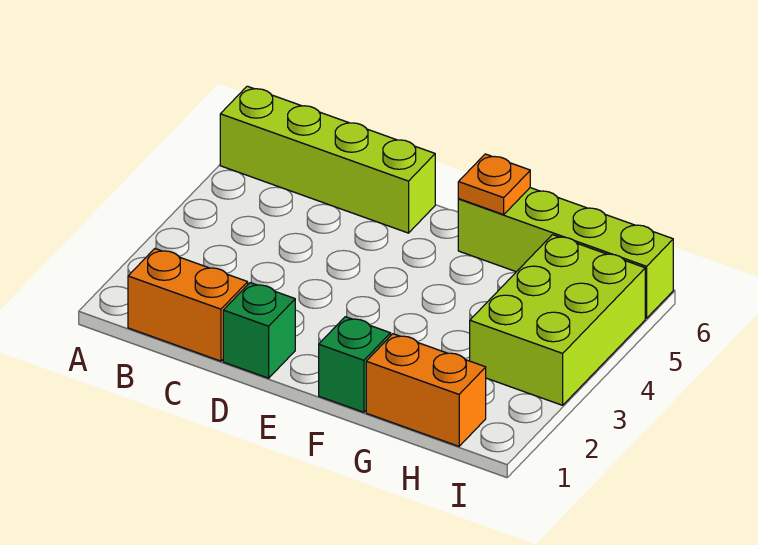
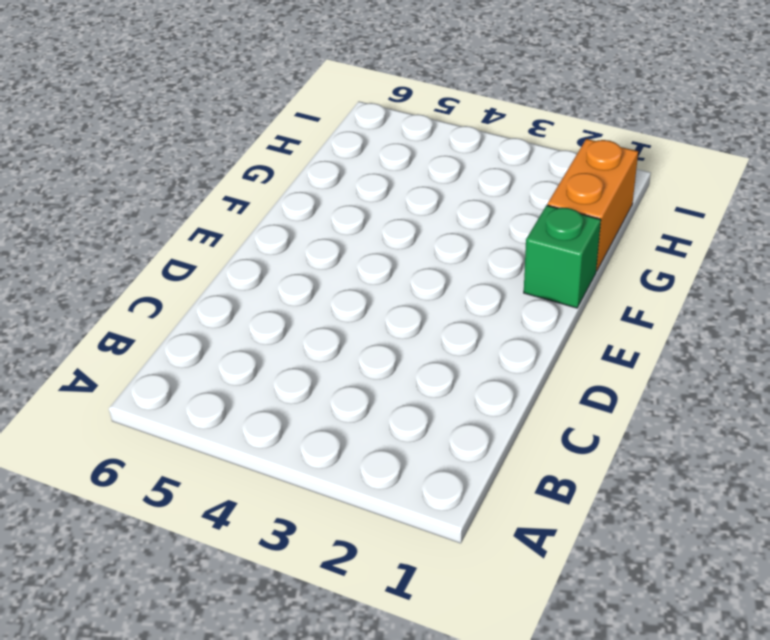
none -> lime brick A6:D6 level 1
none -> orange brick B1:C1 level 1

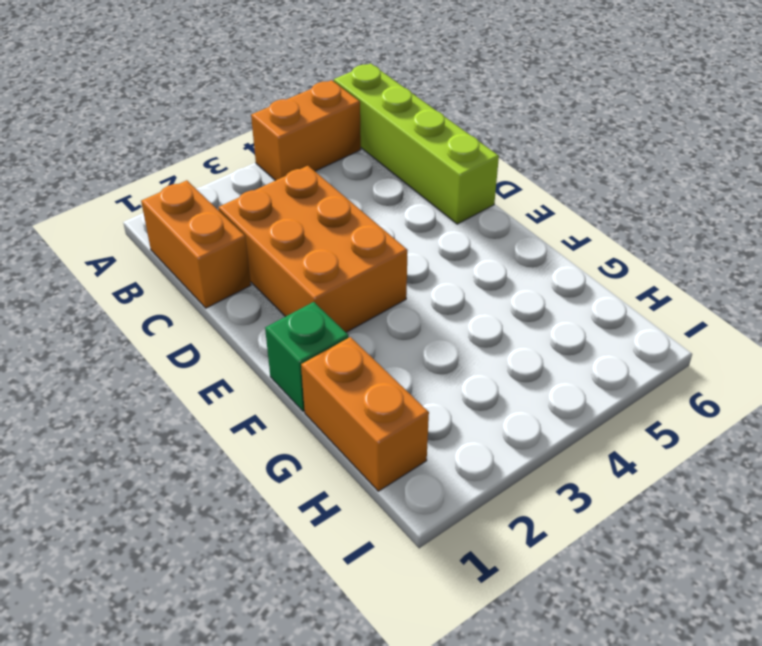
orange brick A4:A5 level 1 -> none
orange brick C2:E3 level 1 -> none
none -> green brick D1 level 1
none -> lime brick F6:I6 level 1

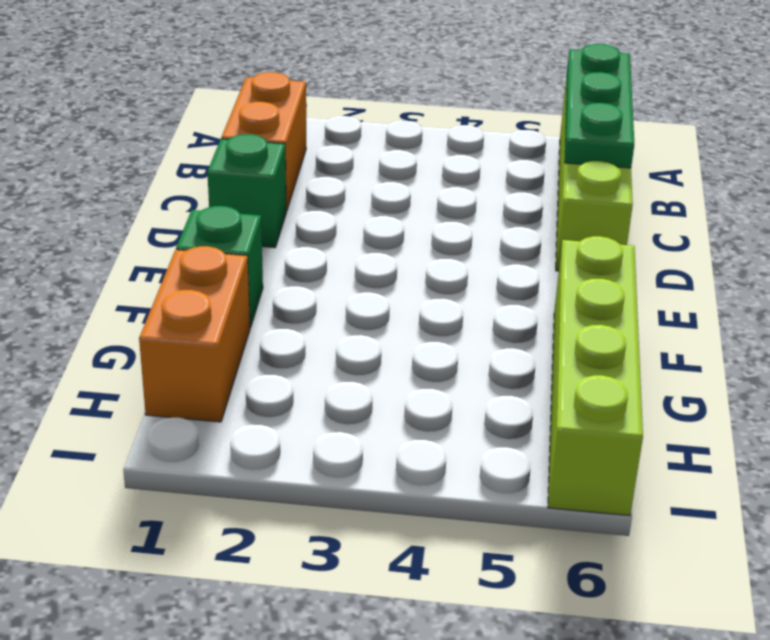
green plate A6:C6 level 2 -> none
none -> lime brick H3:I5 level 1
none -> orange plate F6 level 2

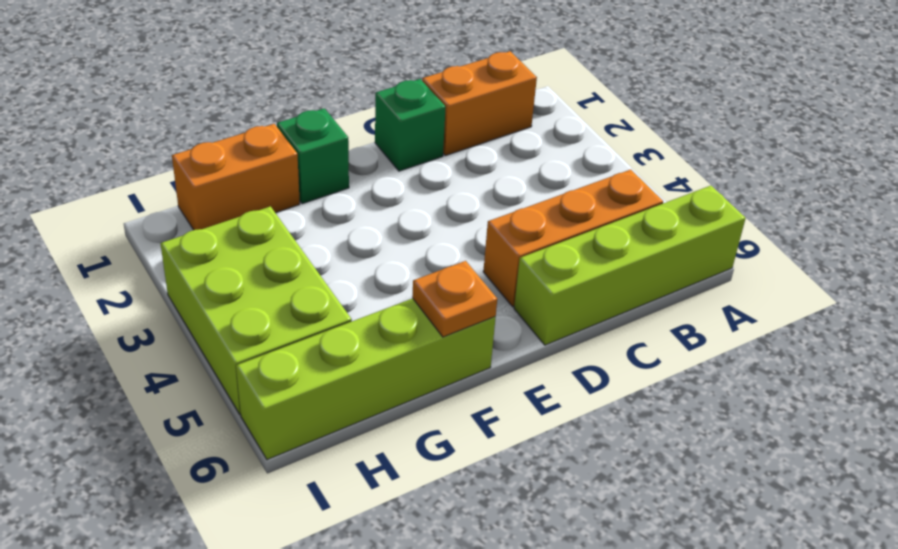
orange brick B5:D5 level 1 -> none

